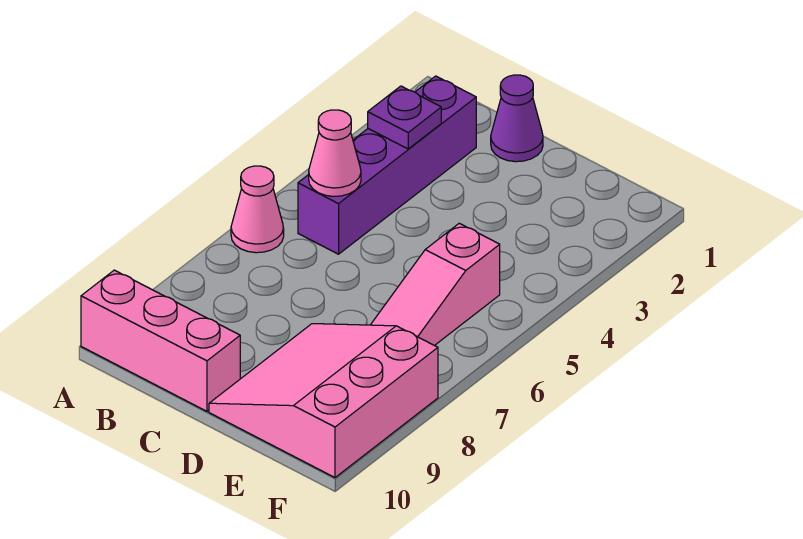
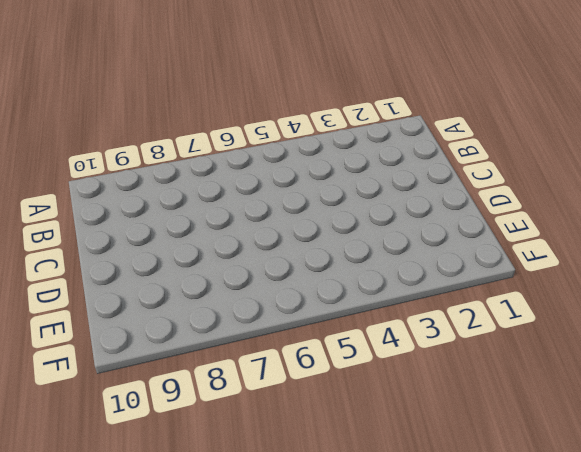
none -> pink cone A6 level 1
none -> pink brick A10:C10 level 1

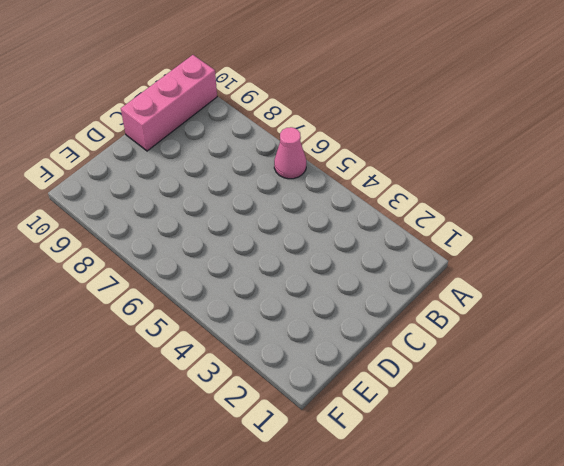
none -> purple brick B2:B5 level 1
none -> purple cone C1 level 1

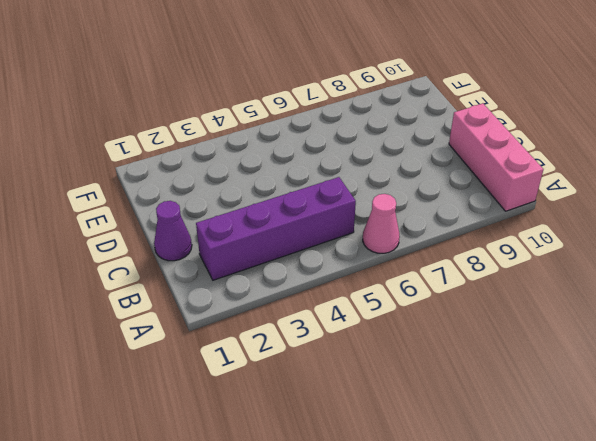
none -> pink slope D8:F10 level 1 top F
none -> pink slope E5:E7 level 1 top 5

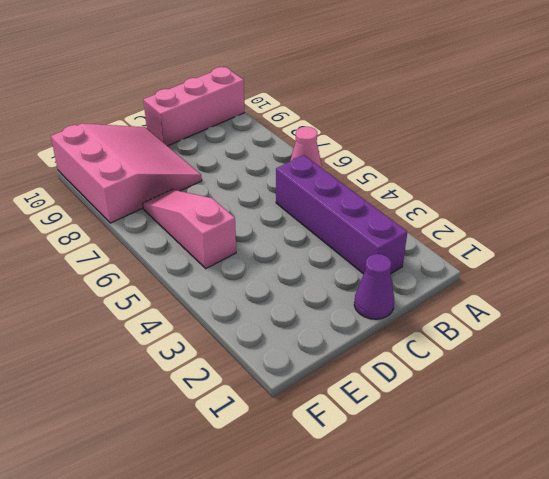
none -> purple plate B3 level 2
none -> pink cone B5 level 2

